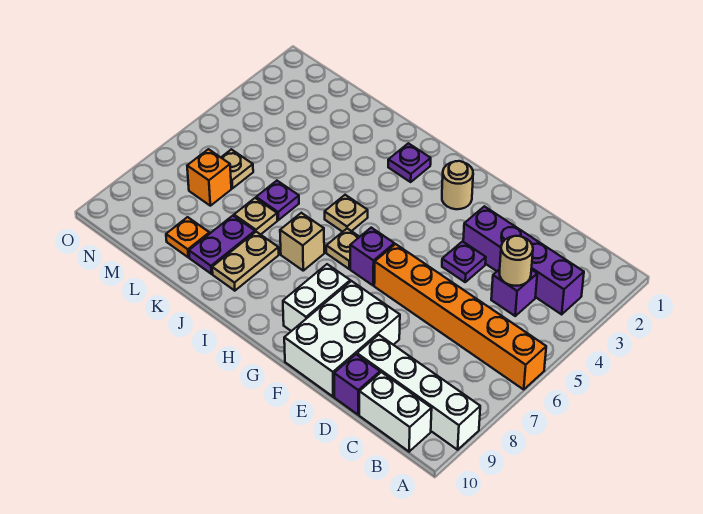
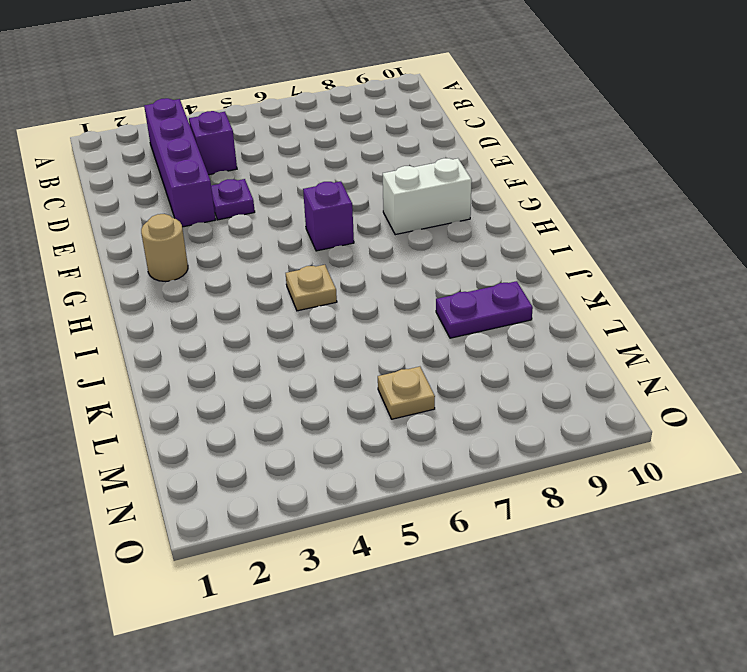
none -> orange brick A6:F6 level 1
none -> white brick A9:D9 level 1
none -> white brick B10:C10 level 1

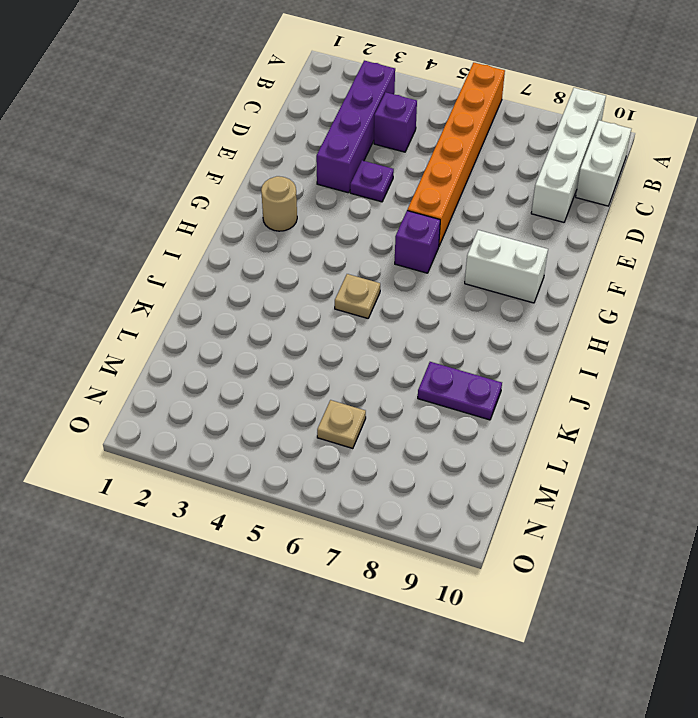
none -> purple brick D10 level 1
none -> white brick E8:F10 level 1
none -> tan plate H6 level 1

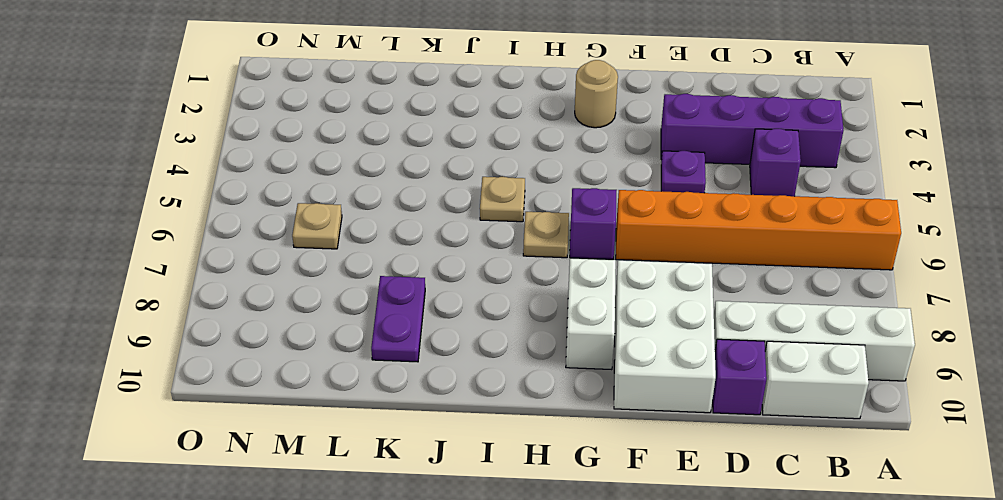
none -> purple plate I2 level 1
none -> tan brick I7 level 1
none -> tan plate J8:J9 level 1

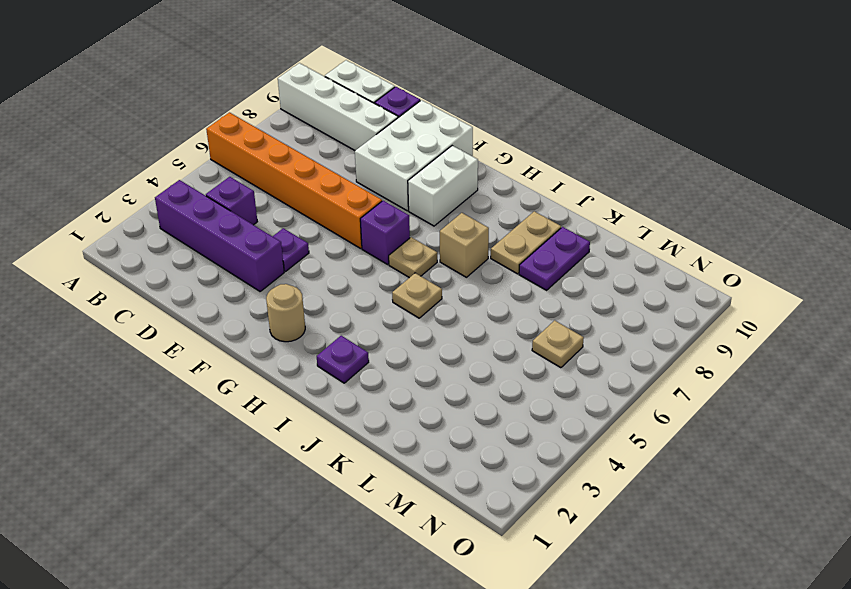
none -> purple plate K6 level 1
none -> tan plate K7 level 1
none -> orange plate L9 level 1

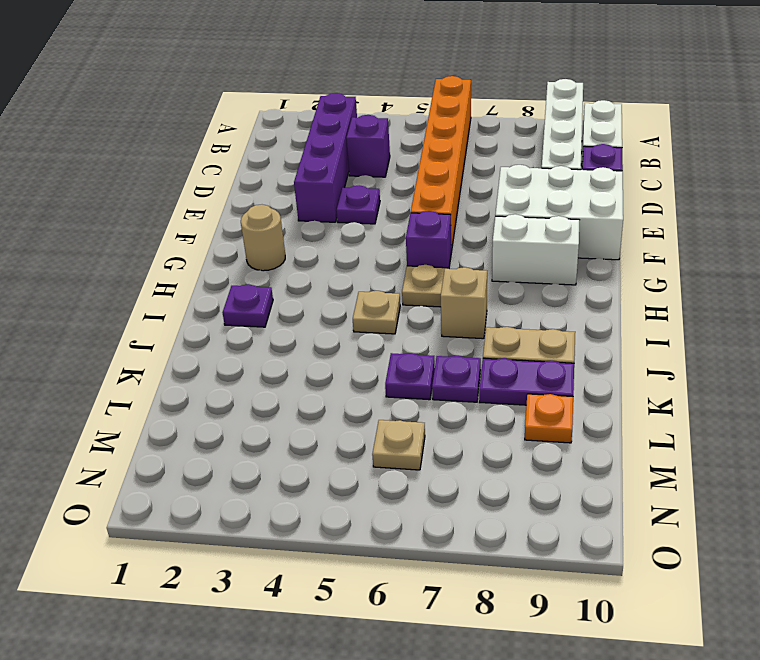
purple plate K7 level 1 -> tan plate K7 level 1
none -> orange brick M7 level 1
none -> tan round brick C4 level 2

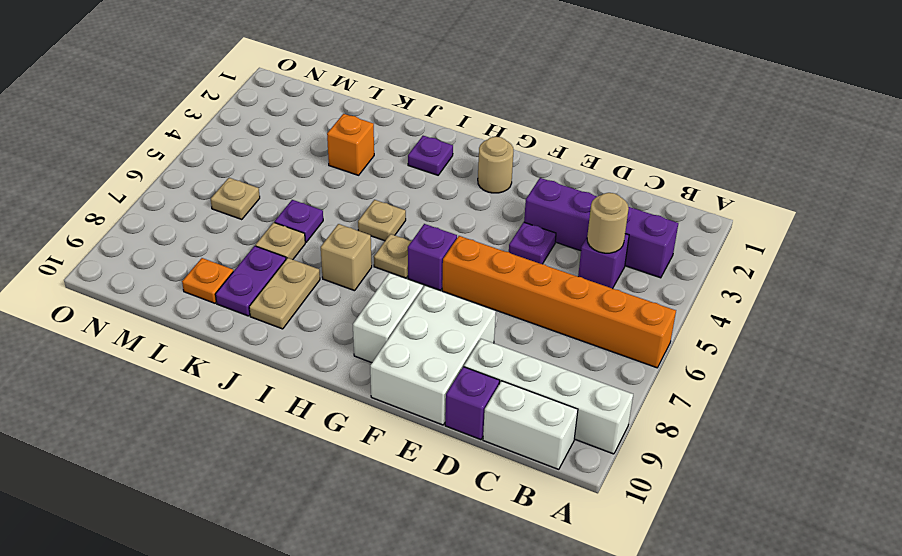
orange brick K3 level 1 -> orange brick M7 level 1

